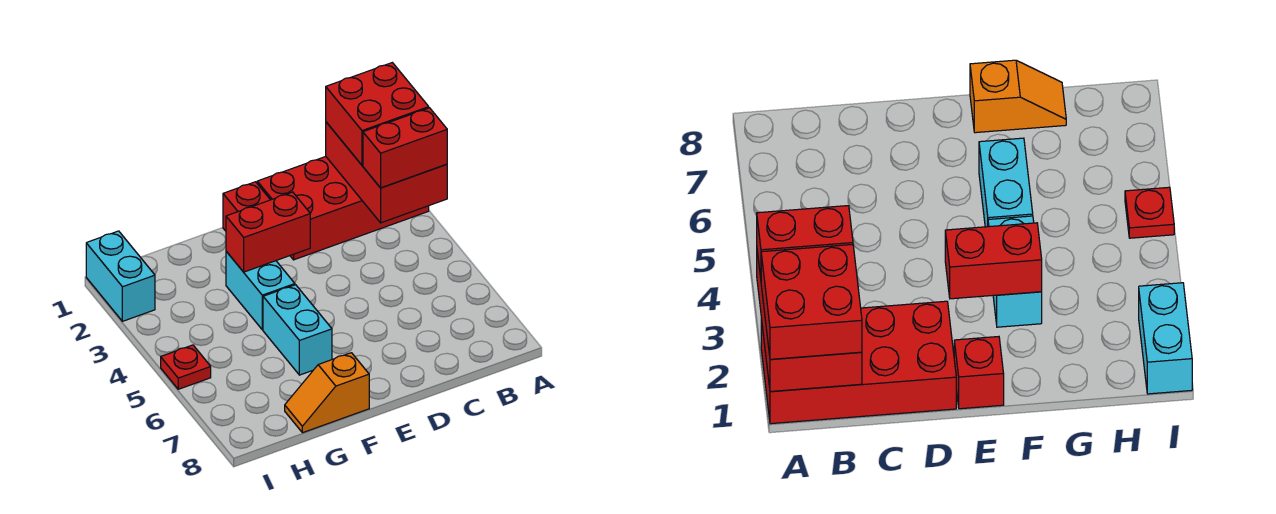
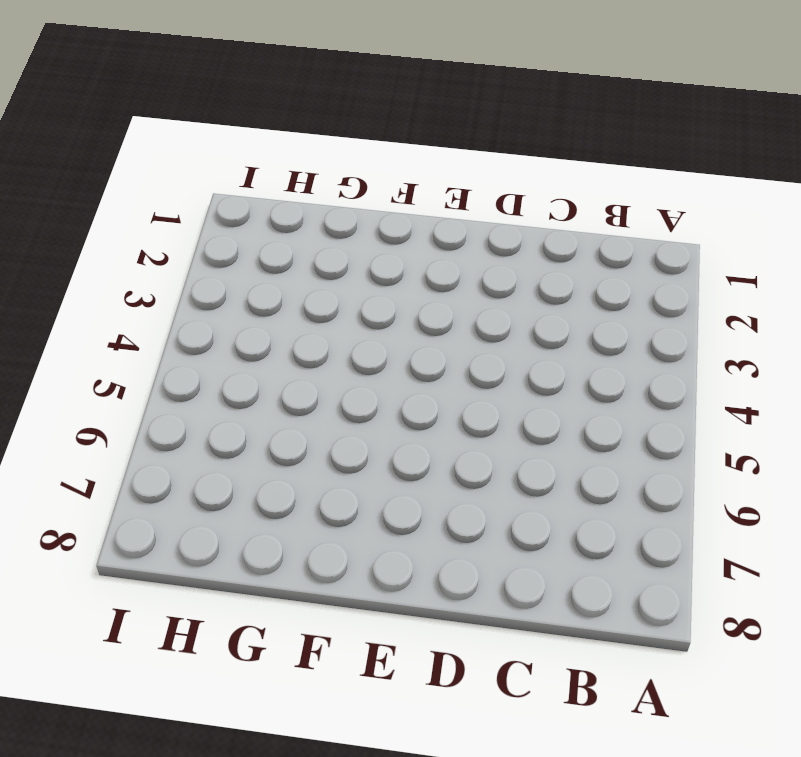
none -> red brick A1:D2 level 1
none -> red brick E1 level 1

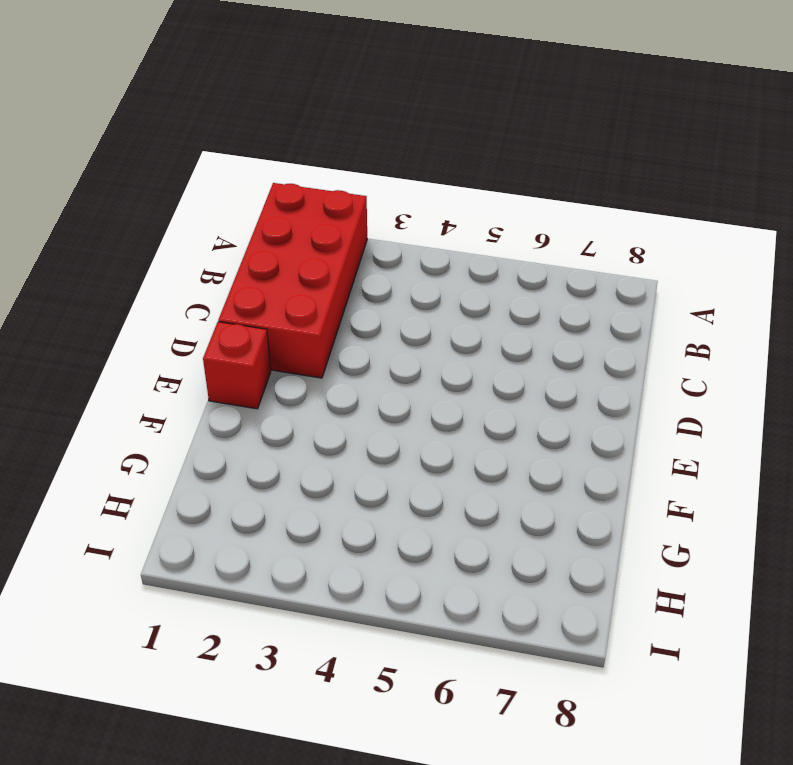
none -> cyan brick F3:F4 level 1
none -> cyan brick F5:F6 level 1

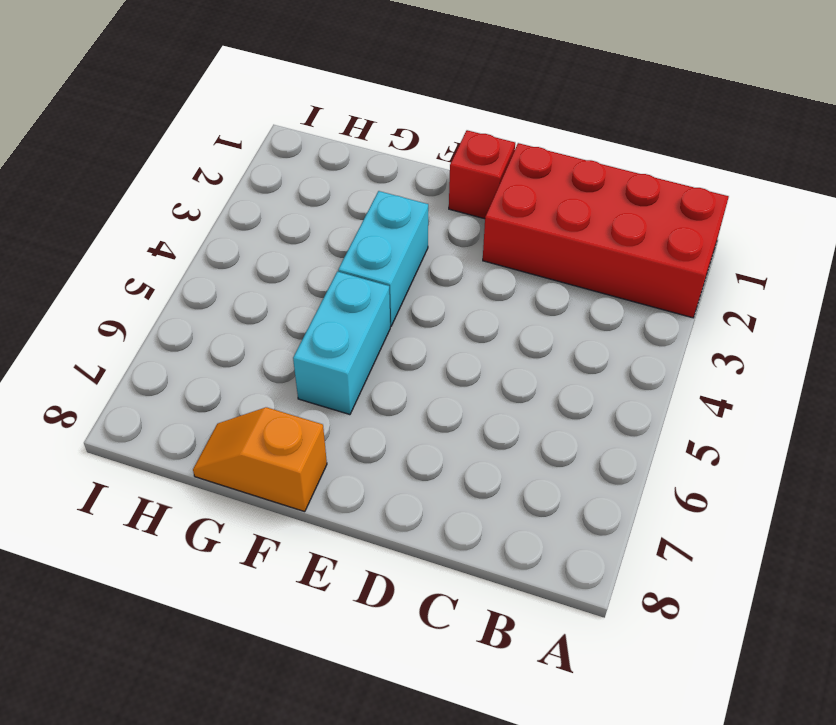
none -> cyan brick I1:I2 level 1
none -> red plate I5 level 1

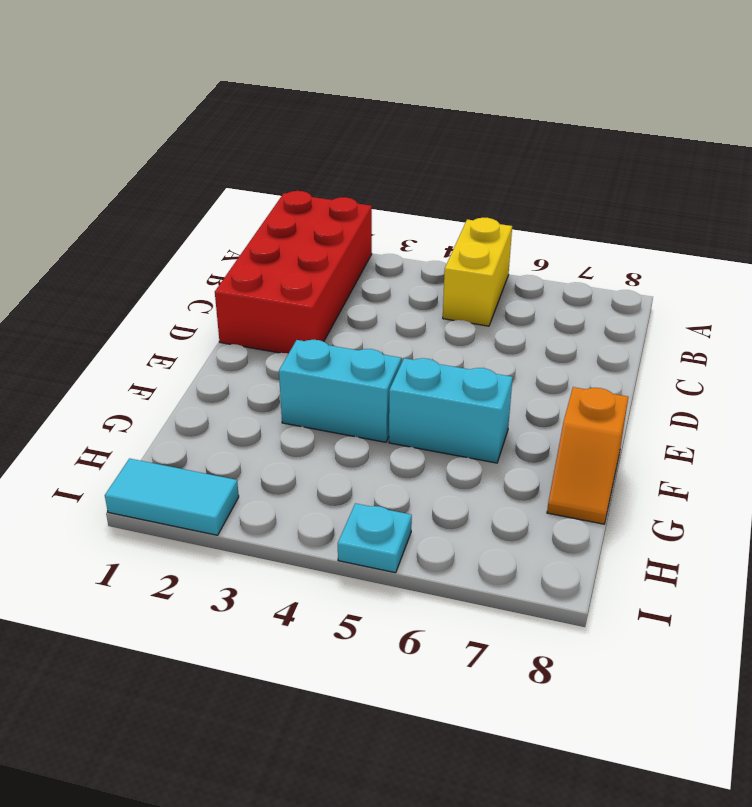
yellow brick A5:B5 level 1 -> none
cyan tile I1:I2 level 1 -> cyan brick I1:I2 level 1
cyan plate I5 level 1 -> red plate I5 level 1
none -> red brick E1 level 1
none -> red brick A1:B3 level 2

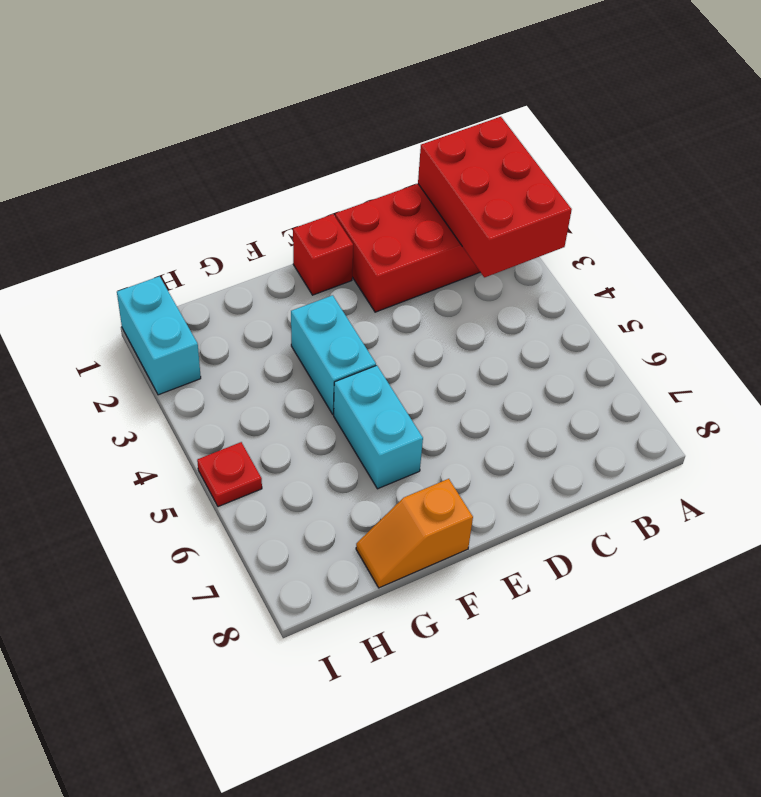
none -> red brick E3:F3 level 2
none -> red brick A1:B2 level 3

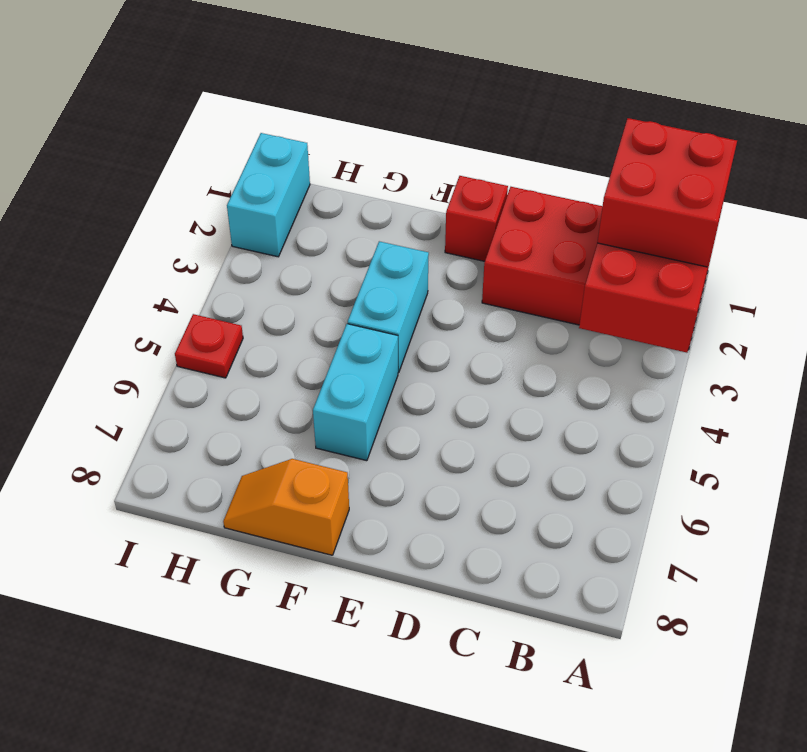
none -> red brick E3:F3 level 2
none -> red brick A3:B3 level 3

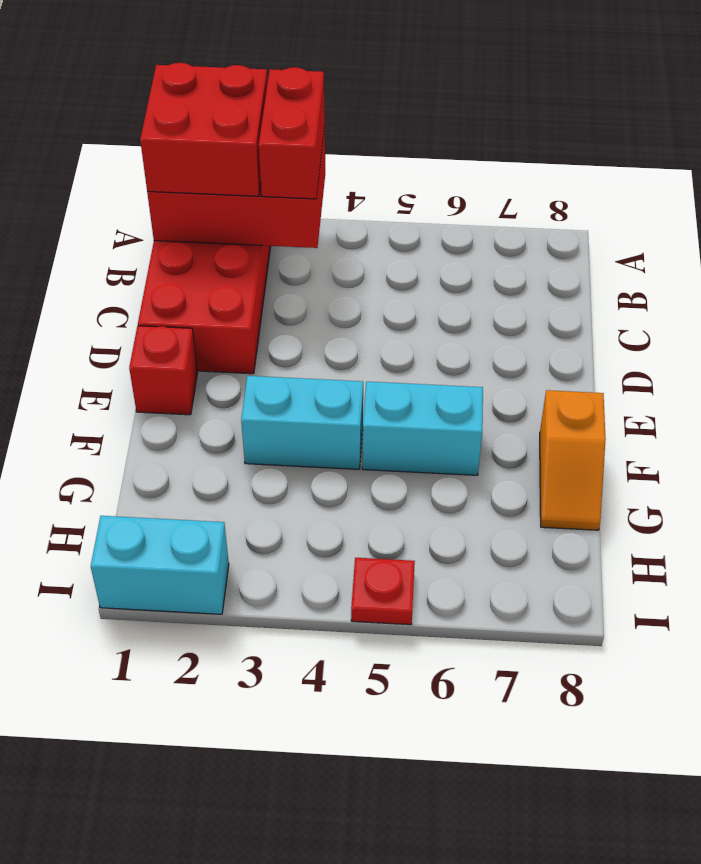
none -> red brick E3:F3 level 2

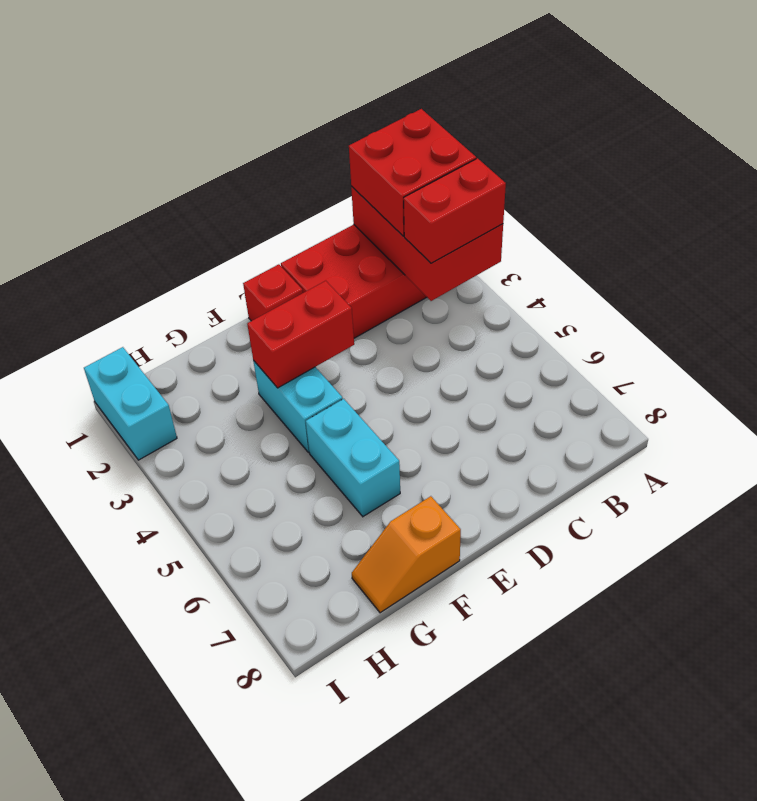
none -> red plate I5 level 1

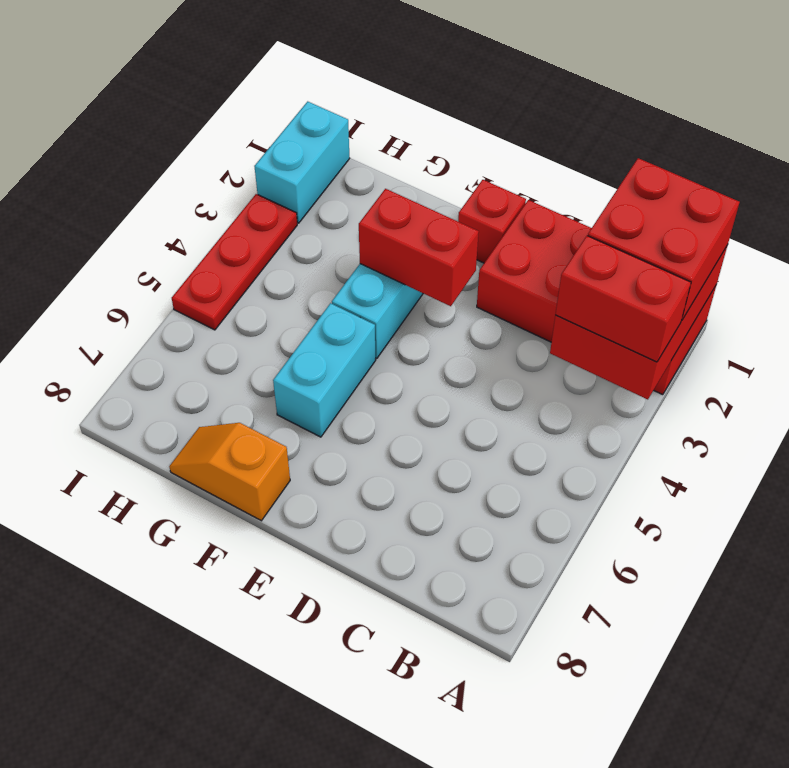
red plate I3:I5 level 1 -> red plate I5 level 1

